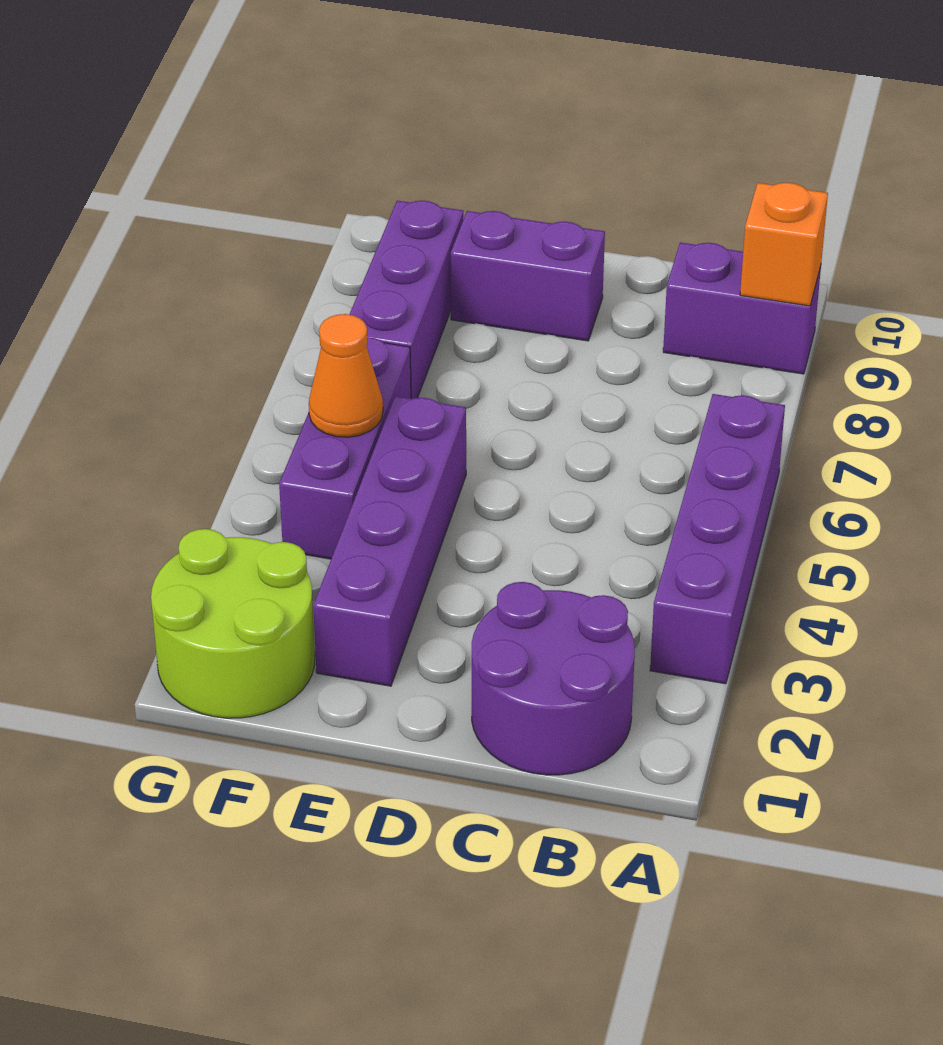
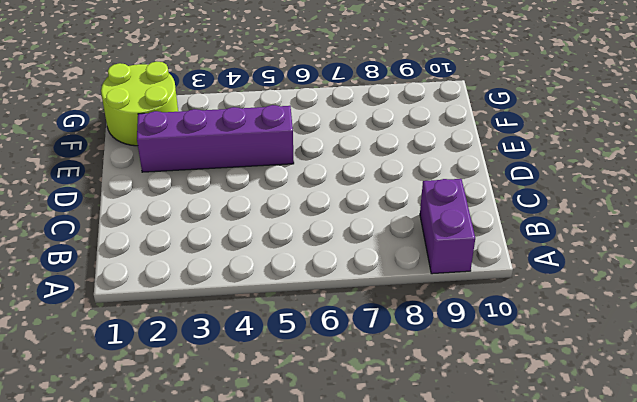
none -> purple brick A3:A6 level 1
none -> purple round brick B1:C2 level 1

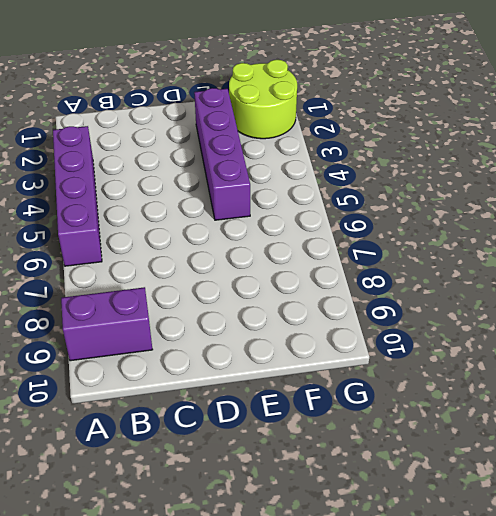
none -> purple round brick B1:C2 level 1
none -> purple brick D9:E9 level 1

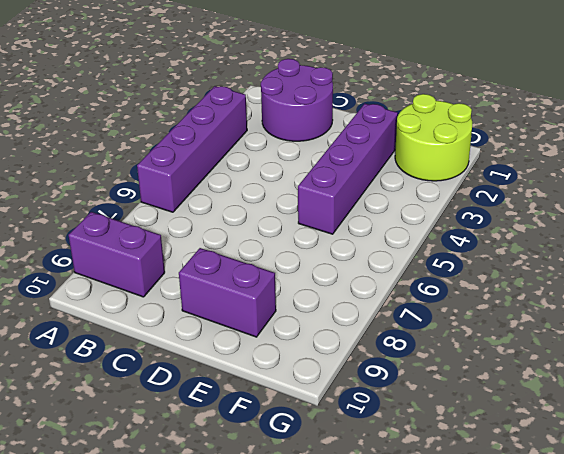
none -> purple brick F4:F6 level 1
none -> purple brick F7:F9 level 1

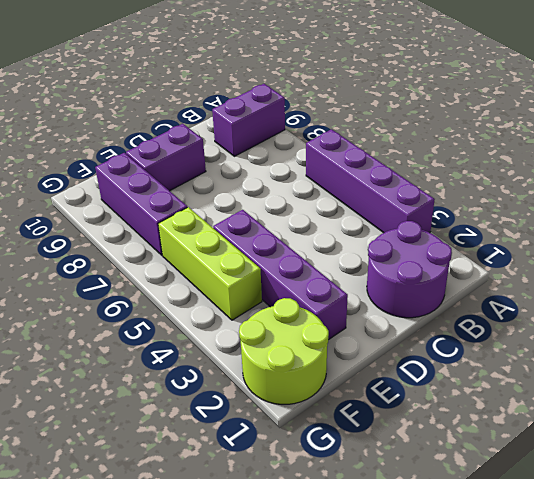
lime brick F4:F6 level 1 -> purple brick F4:F6 level 1
none -> orange brick A9 level 2
none -> orange cone F5 level 2

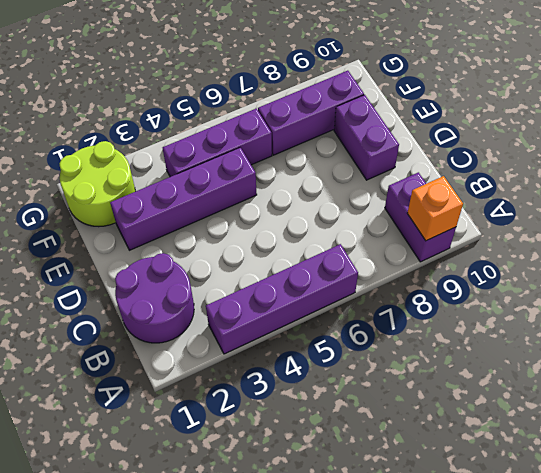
none -> orange cone F5 level 2

